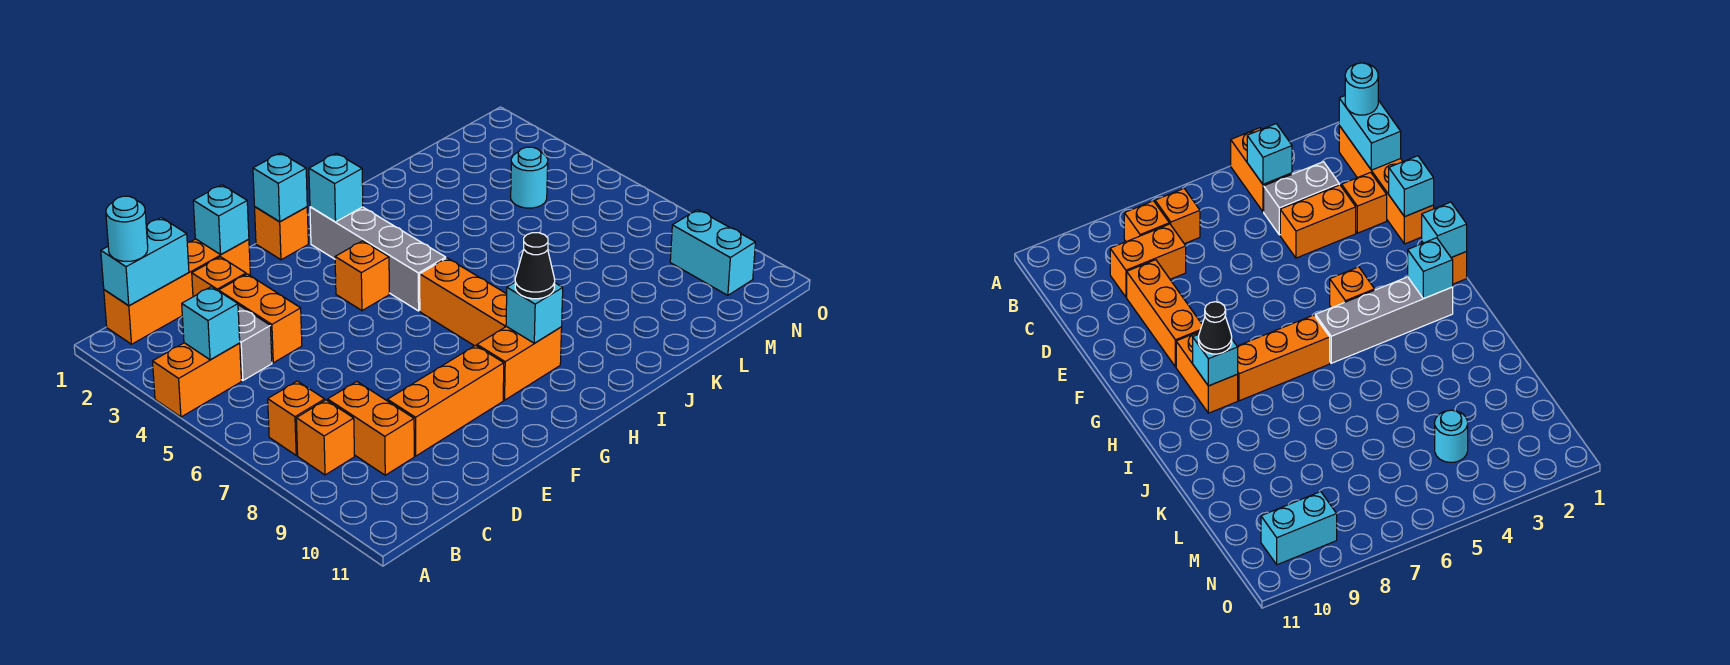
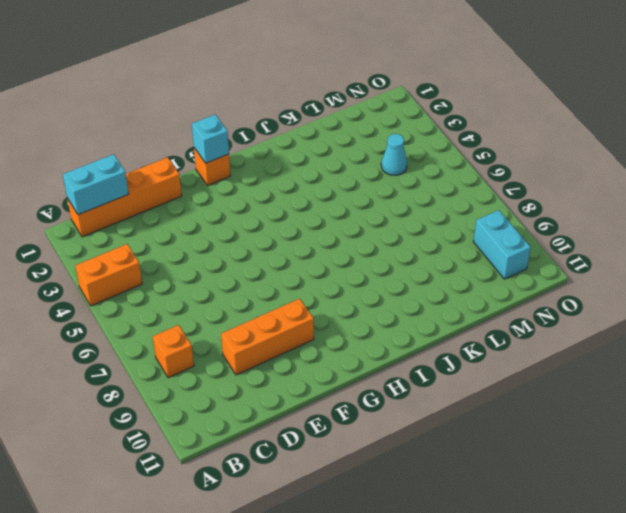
cyan cone M4 level 1 -> cyan round brick M4 level 1
none -> orange brick B7 level 1
none -> grey brick C3:C4 level 1
none -> orange brick C8:C9 level 1

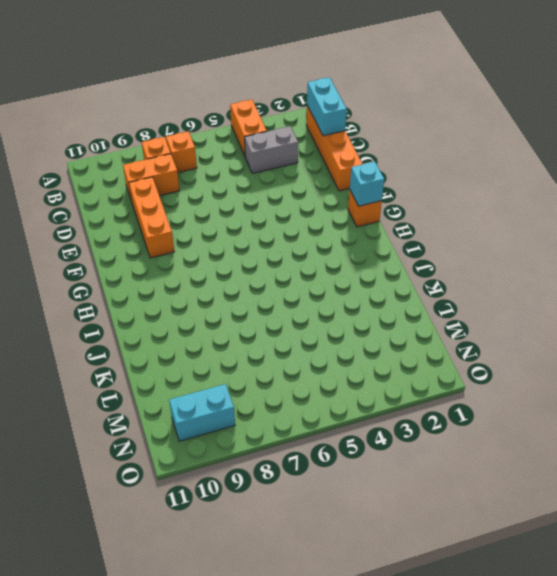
none -> orange brick D2 level 1
none -> orange brick D3:D4 level 1
none -> orange brick G4 level 1

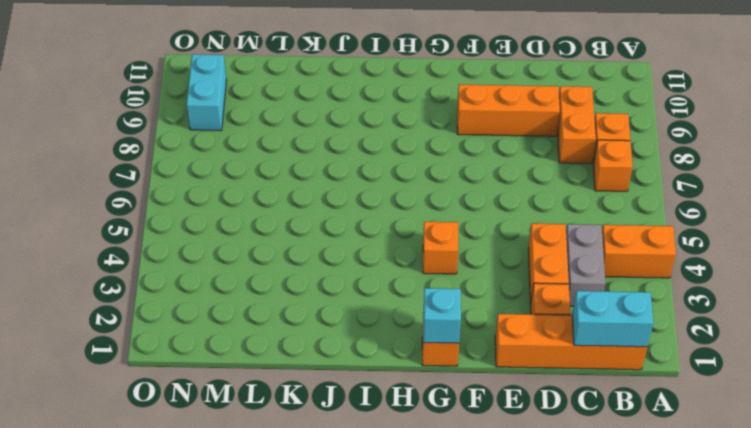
none -> orange brick G9:H9 level 1
none -> grey brick H2:H5 level 1
none -> orange brick H6:H8 level 1

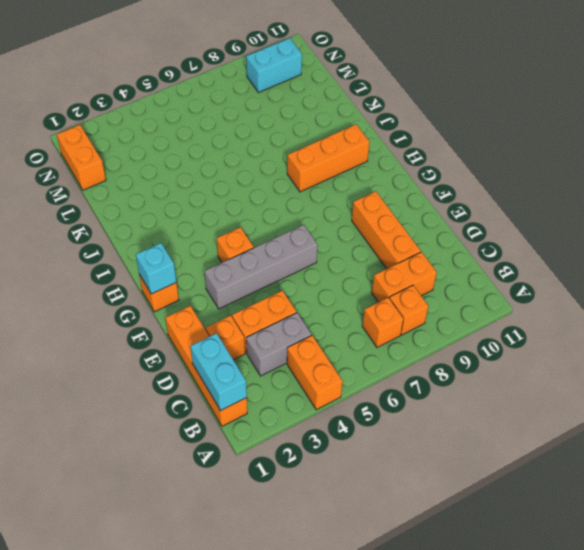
grey brick F3:F6 level 1 -> grey brick H2:H5 level 1
orange brick I8:I10 level 1 -> orange brick H6:H8 level 1
orange brick M1:N1 level 1 -> orange brick G9:H9 level 1
none -> cyan round brick M4 level 1
none -> cyan brick B4 level 2
none -> cyan brick E1 level 2

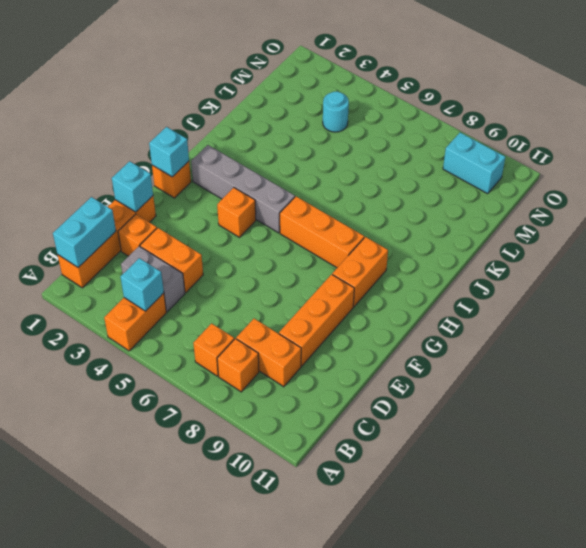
none -> cyan brick H2 level 2
none -> cyan brick H9 level 2
none -> cyan round brick B1 level 3

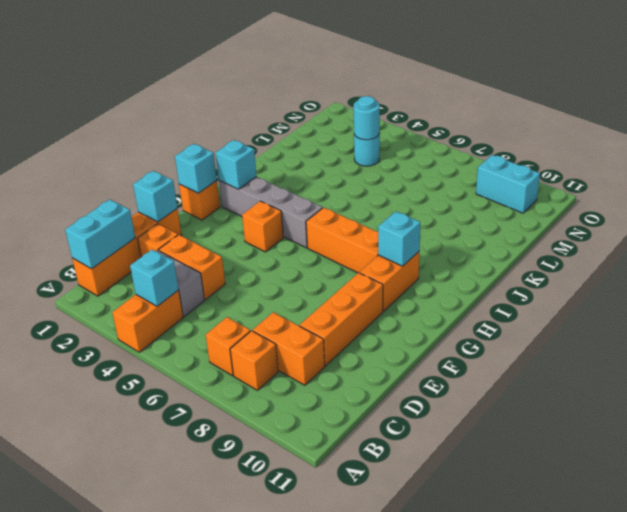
cyan round brick M4 level 2 -> cyan round brick B1 level 3
none -> black cone H9 level 3

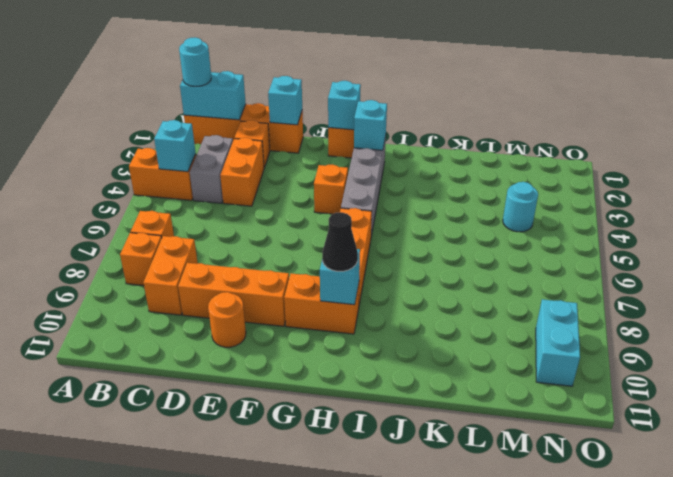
orange round brick E10 level 1 -> none

